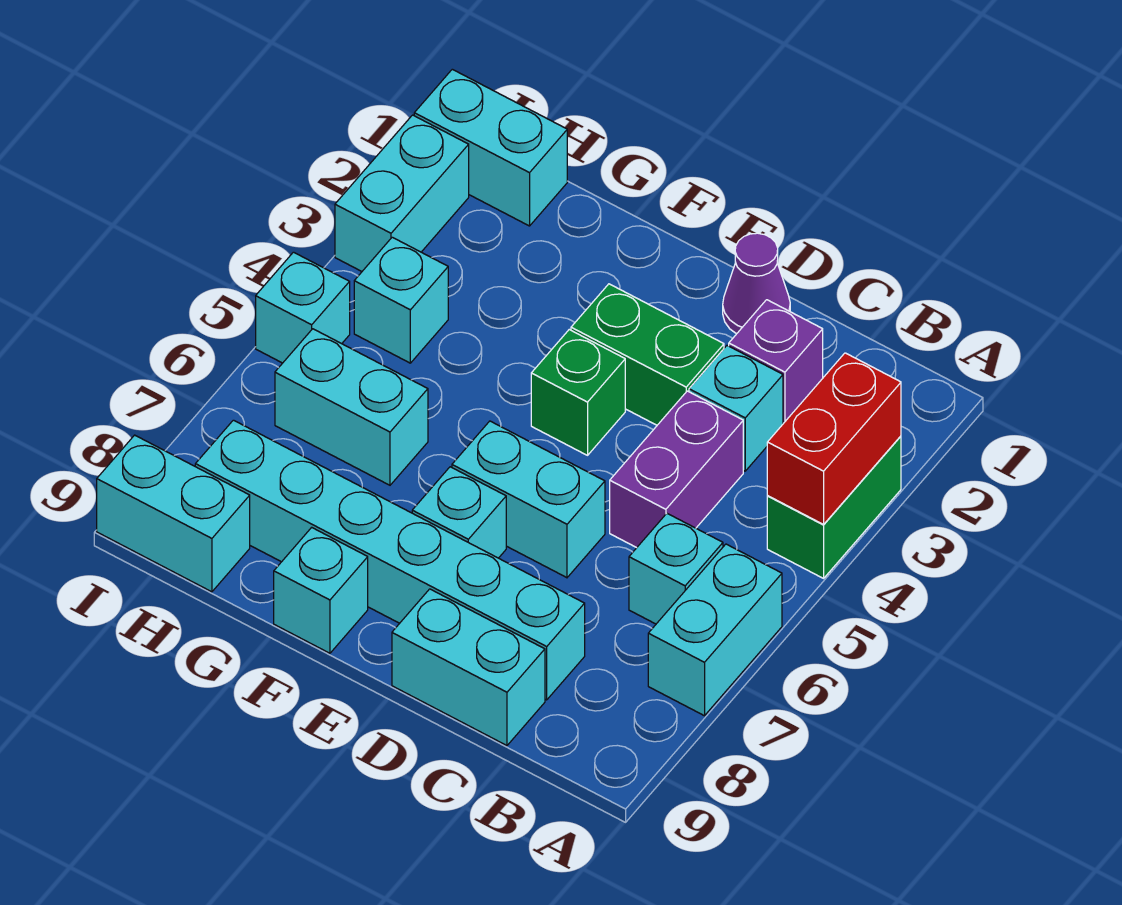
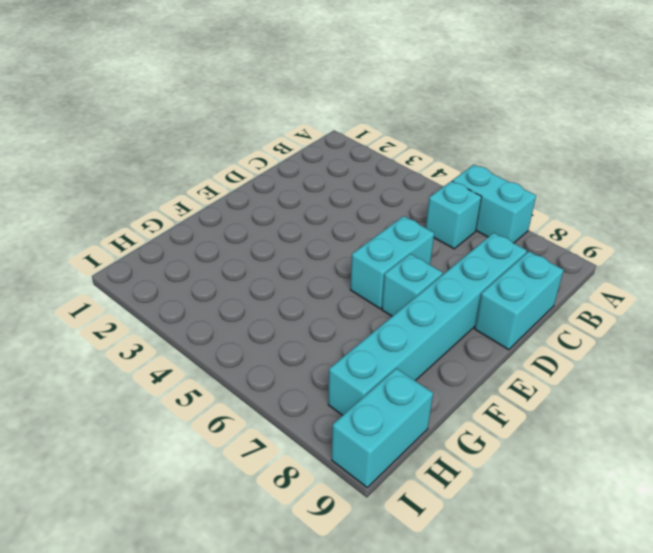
none -> green brick A3:A4 level 1
none -> purple brick C2 level 1
none -> cyan brick C3 level 1

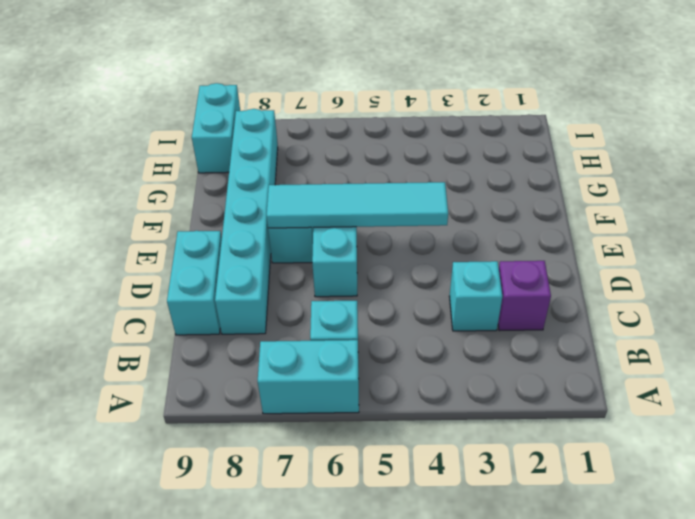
cyan tile E4:E7 level 2 -> none
none -> green brick A3:A4 level 1
none -> purple brick C4:C5 level 1
none -> purple cone D1 level 1

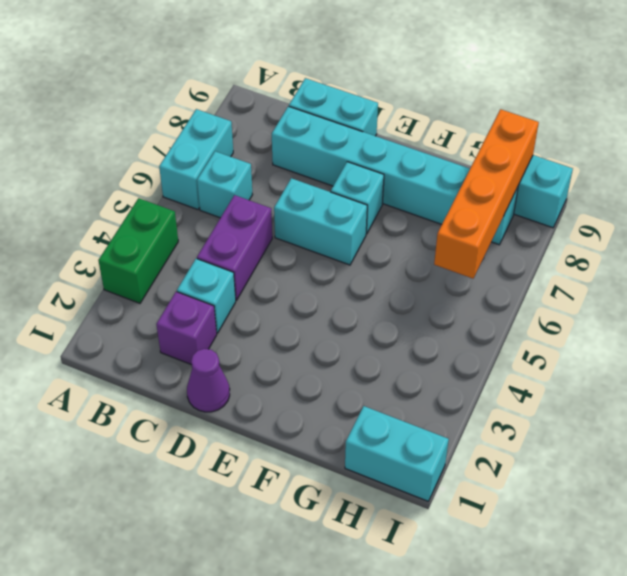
orange brick H6:H9 level 2 -> none
none -> green brick D3:E3 level 1
none -> green brick E4 level 1
none -> cyan brick F9 level 1

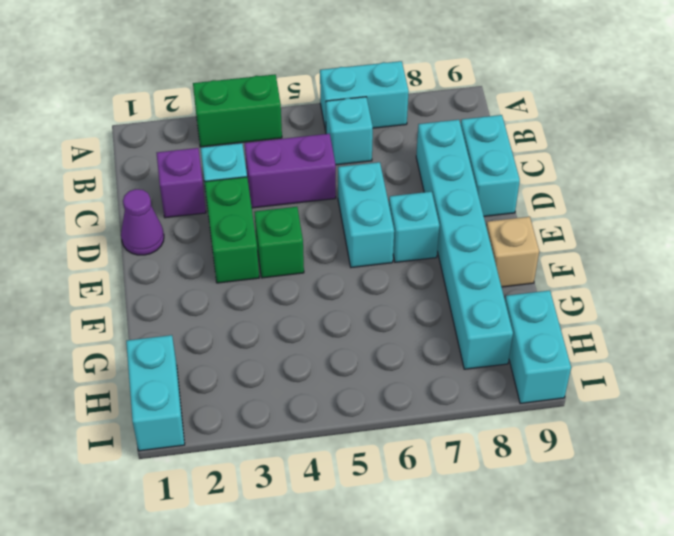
tan brick F9 level 1 -> cyan brick F9 level 1
none -> cyan brick G6:H6 level 1
none -> cyan brick H4 level 1
none -> cyan brick I2:I3 level 1

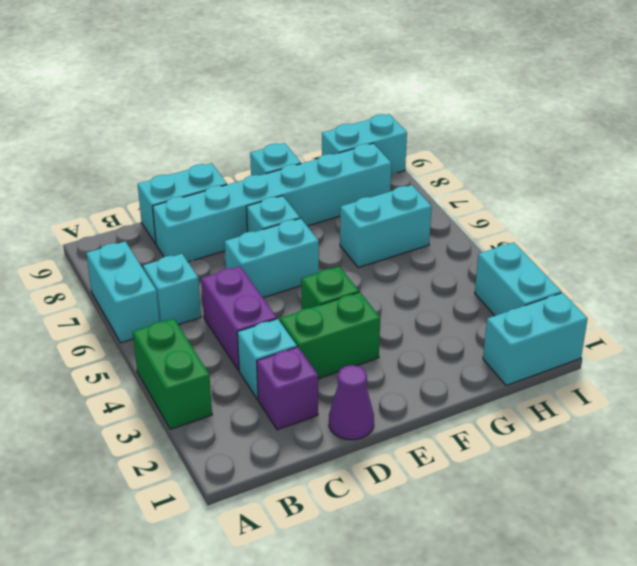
none -> cyan brick H4 level 1
none -> cyan brick I5 level 1
none -> red brick A3:A4 level 2

